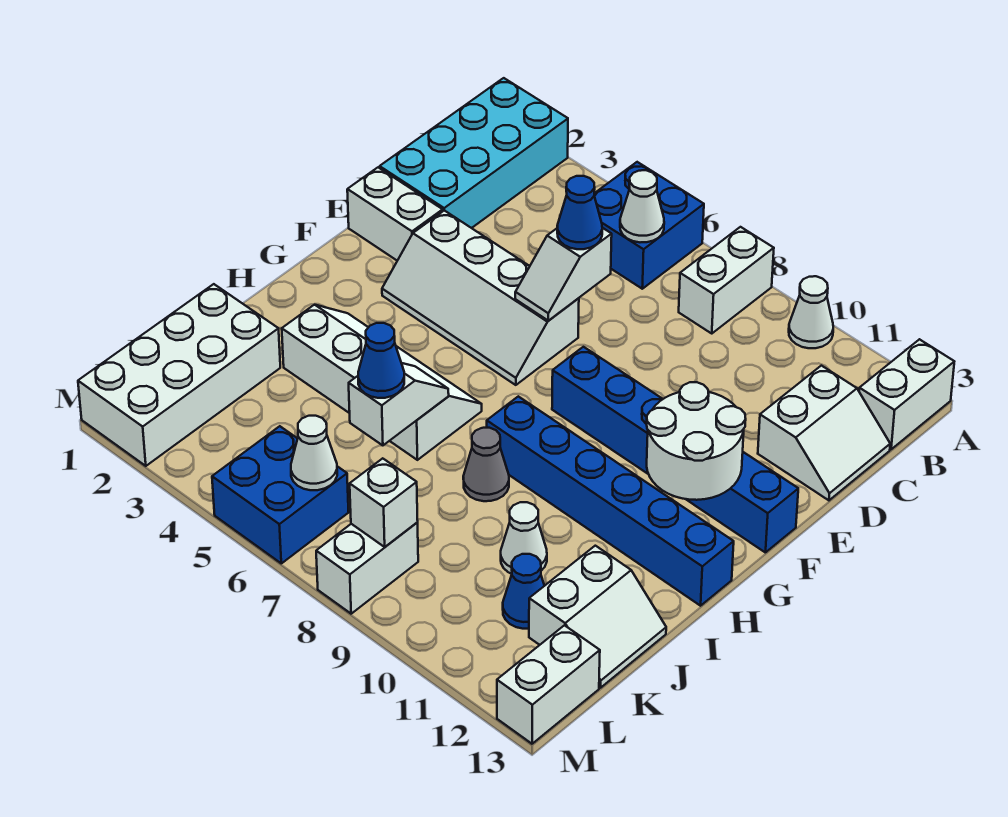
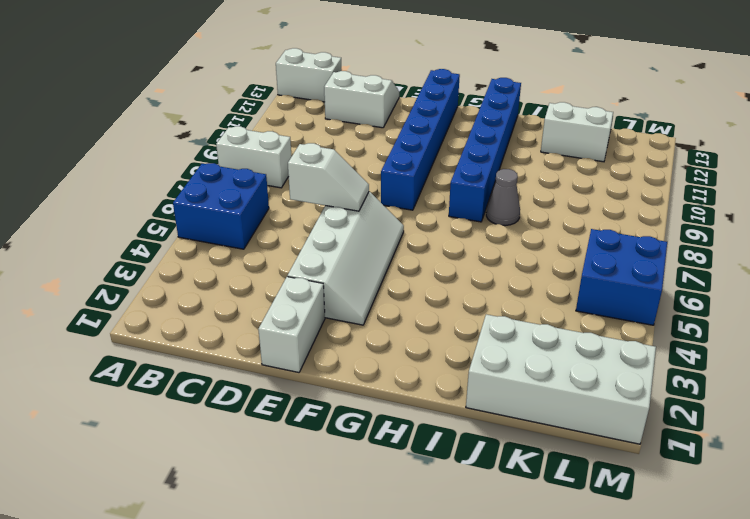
none -> cyan brick A1:D2 level 1
none -> white cone A10 level 1
none -> white slope H3:I6 level 1 top I

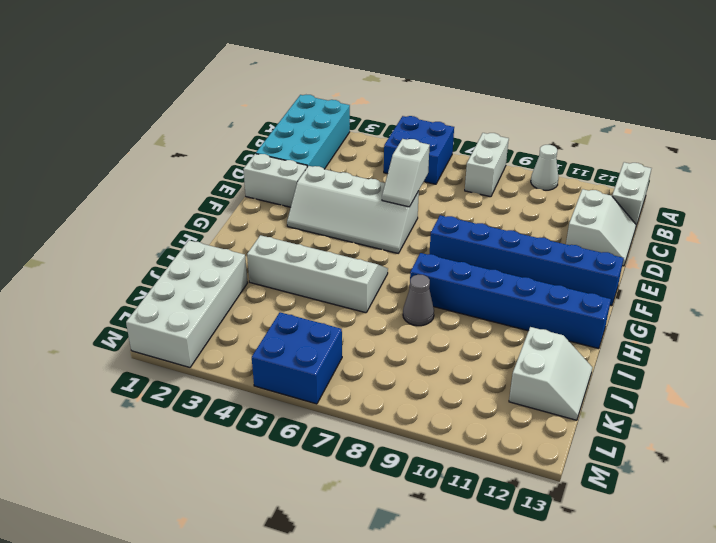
none -> white cone J10 level 1
none -> blue cone K11 level 1
none -> white brick L8:M8 level 1

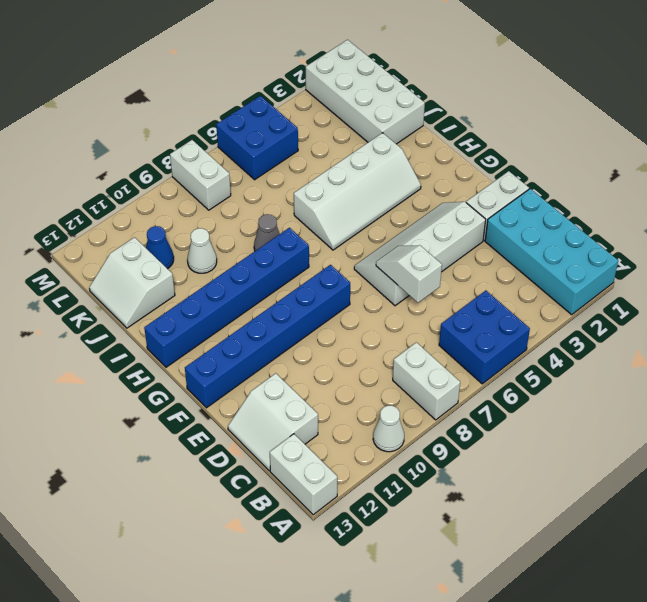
none -> white brick L13:M13 level 1
none -> white cone B6 level 2
none -> white round brick F11:G12 level 2

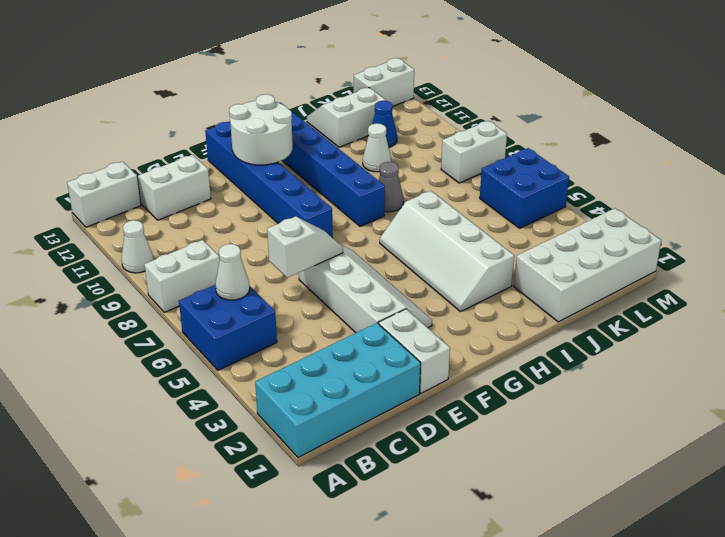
none -> white slope I6:J6 level 2 top J
none -> white cone L6 level 2
none -> white brick L8 level 2

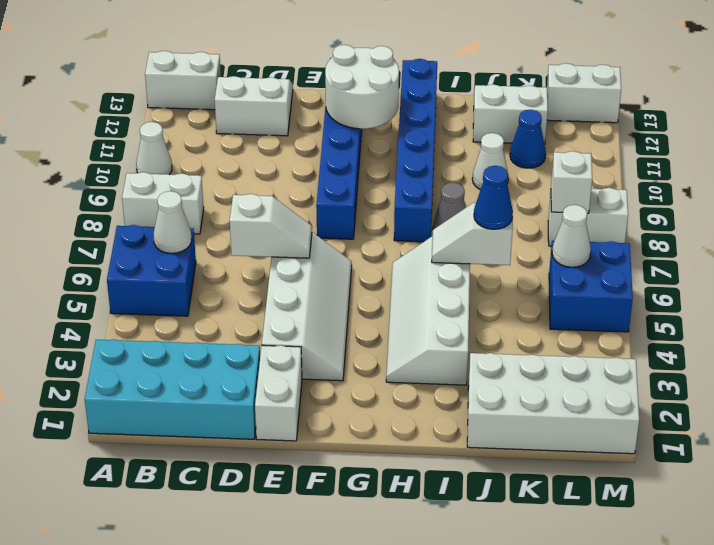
none -> blue cone D6 level 3

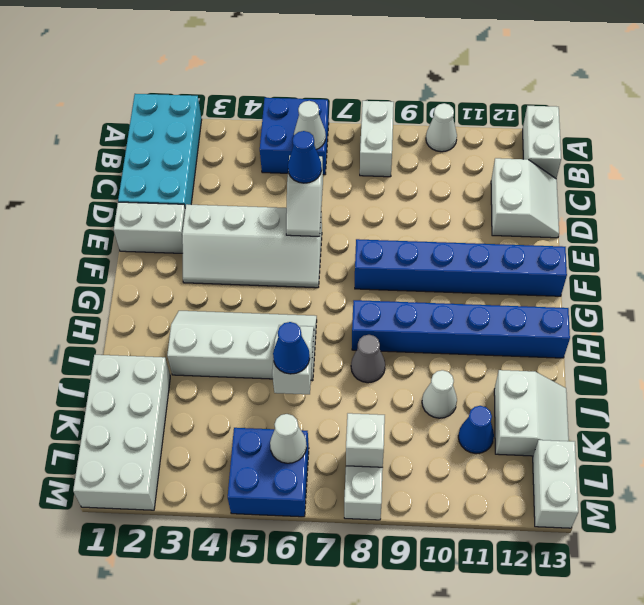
none -> white round brick F11:G12 level 2

